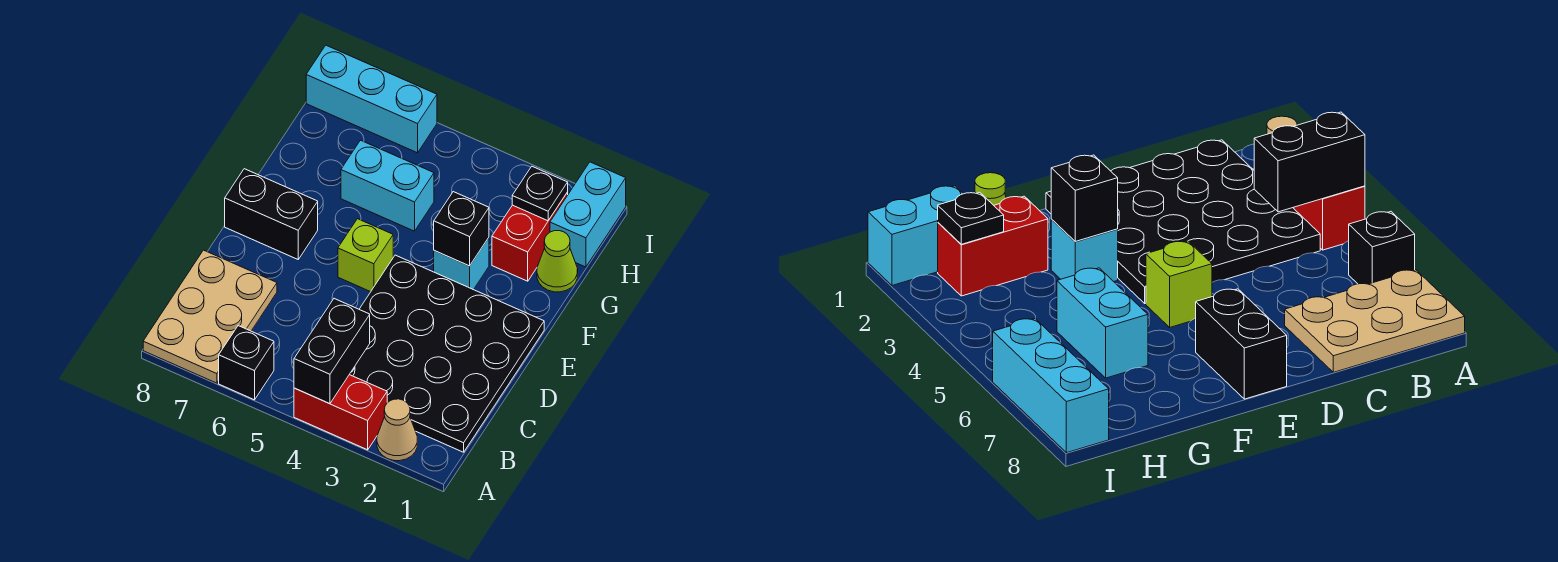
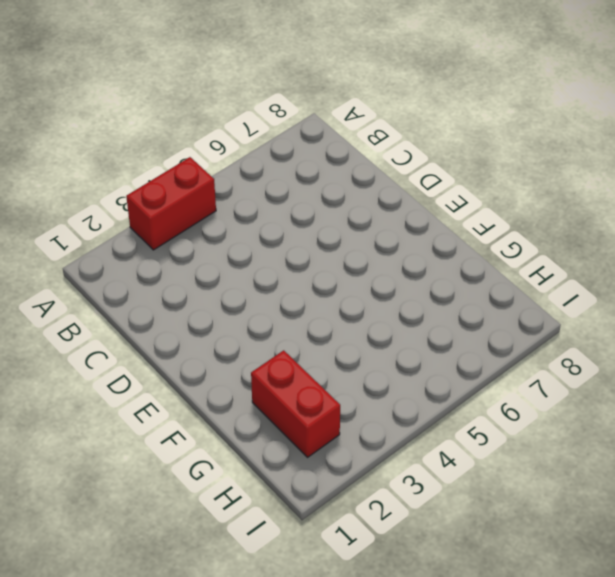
none -> tan cone A2 level 1
none -> black brick A6 level 1
none -> tan plate A7:C8 level 1

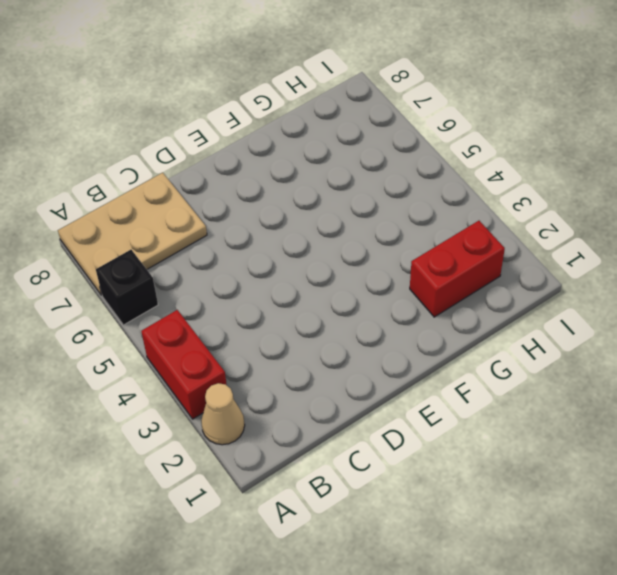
none -> black plate B1:E4 level 1
none -> lime brick E5 level 1
none -> black brick E7:E8 level 1

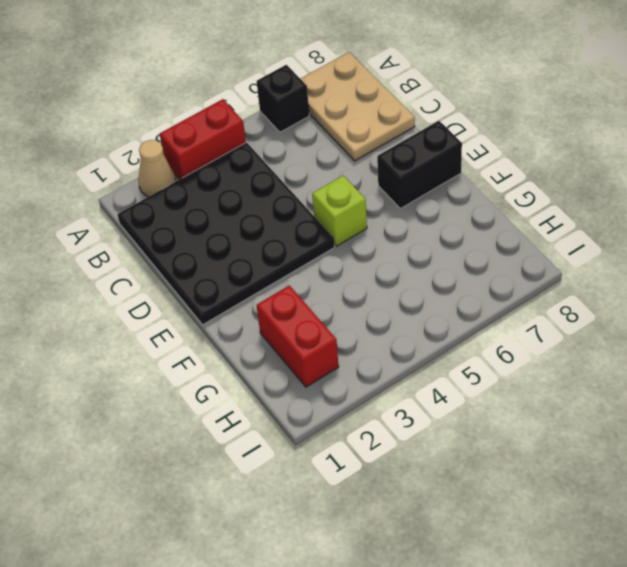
none -> cyan brick F3 level 1
none -> lime cone G1 level 1
none -> cyan brick G5:G6 level 1

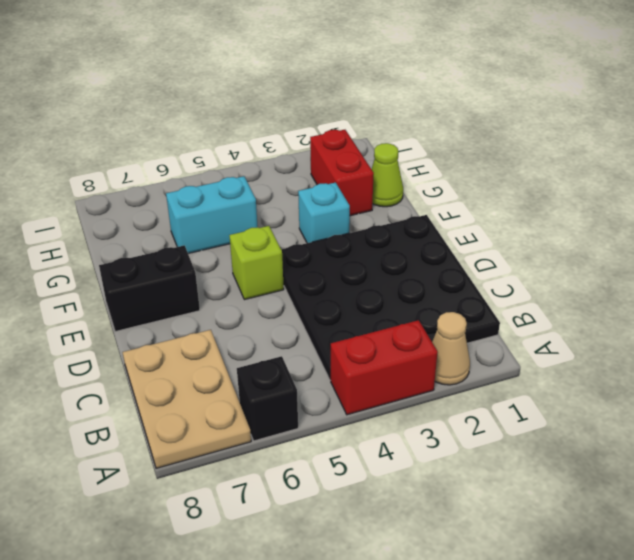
none -> cyan brick H1:I1 level 1
none -> cyan brick I6:I8 level 1
none -> black brick A4:B4 level 2

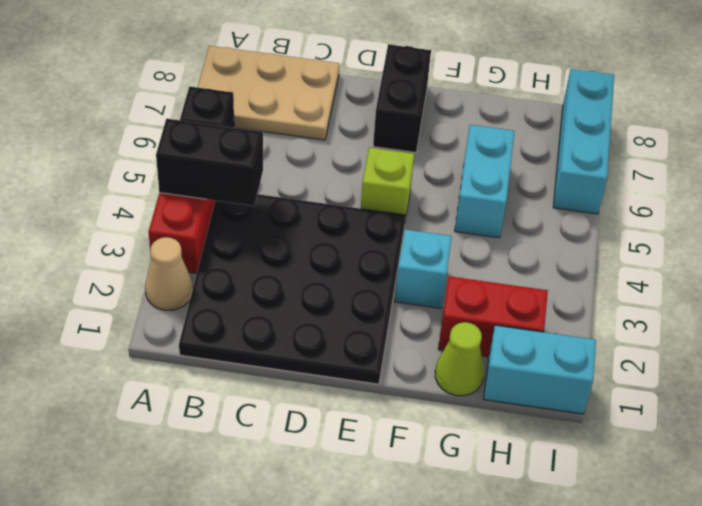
none -> black brick F3 level 2
none -> black plate H2 level 2

